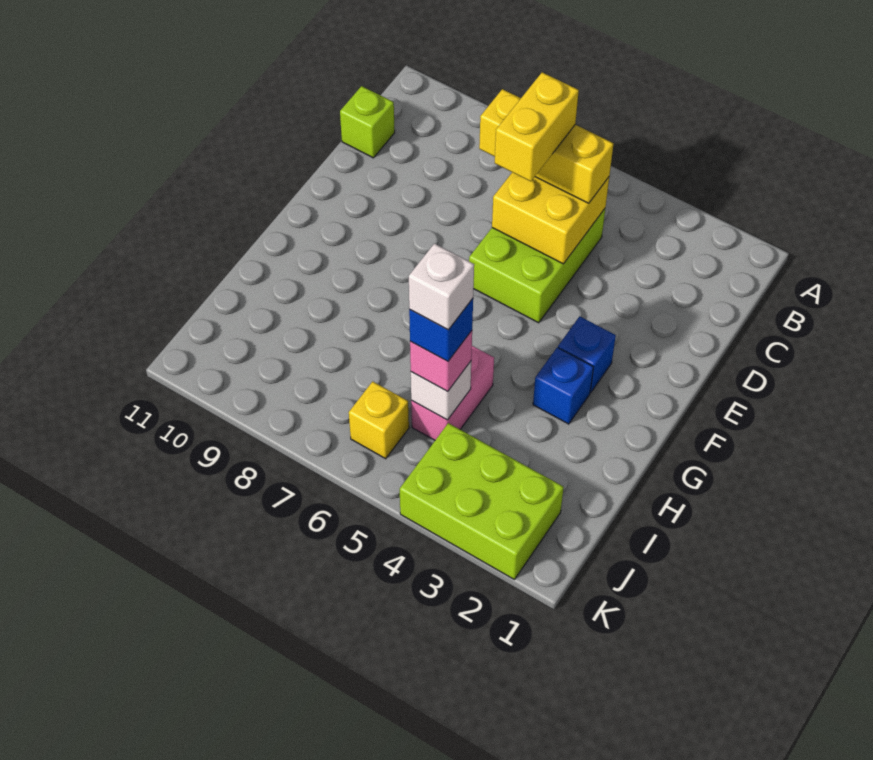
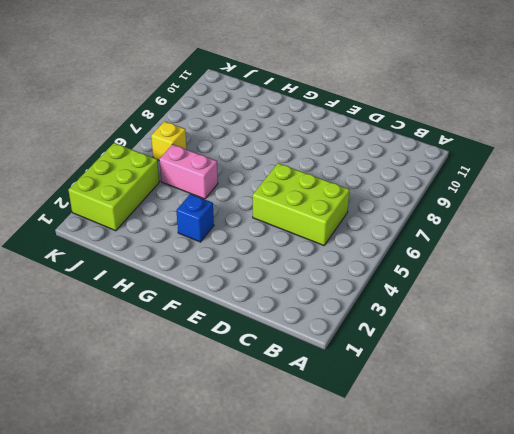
none -> lime brick C11 level 1
none -> blue brick F3 level 1
none -> yellow brick C5:D6 level 2

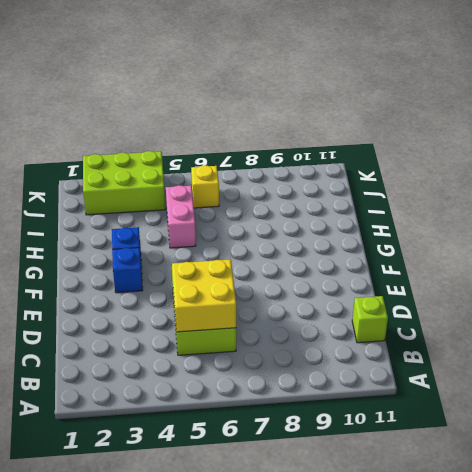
none -> white brick I5 level 2
none -> yellow brick C5:C7 level 3
none -> pink brick I5 level 3

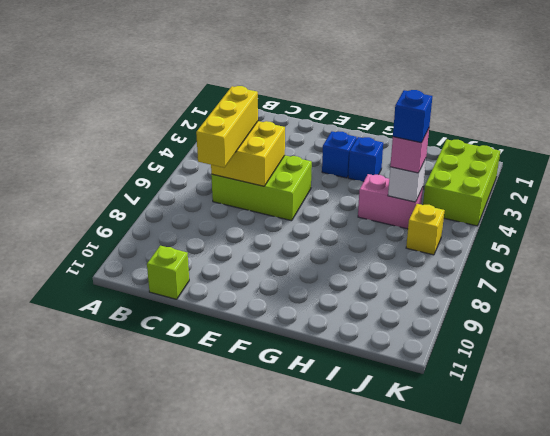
none -> yellow brick C6:D6 level 4
none -> white brick I5 level 5

